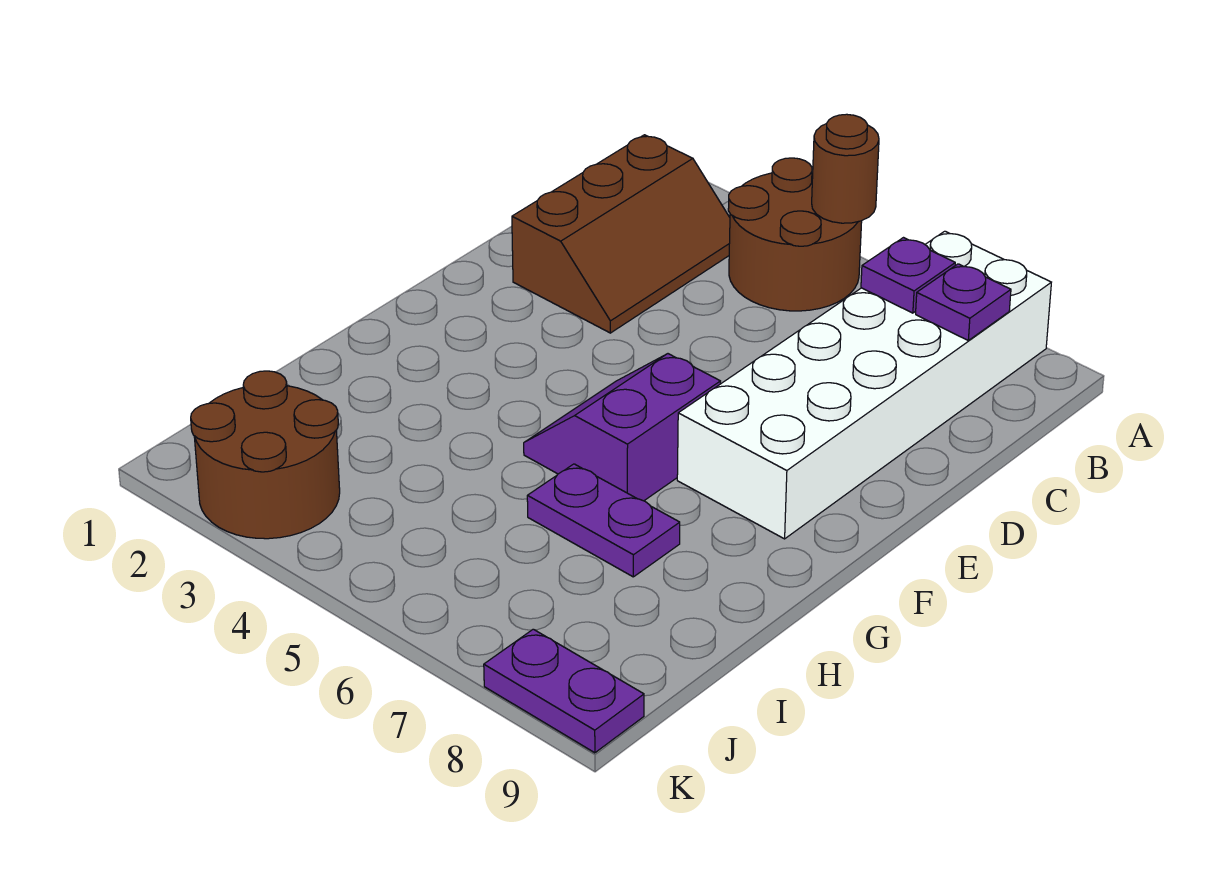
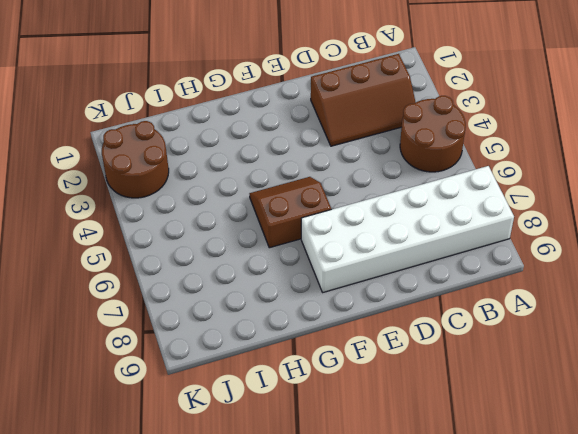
brown slope F5:G6 level 1 top 6 -> purple slope F5:G6 level 1 top 6
none -> purple plate H6:H7 level 1
none -> purple plate K8:K9 level 1

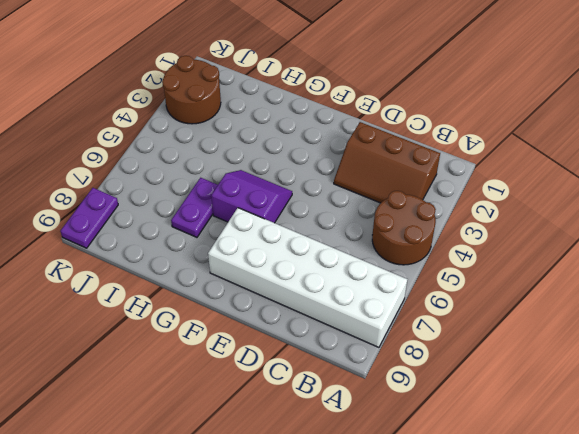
none -> brown round brick A5 level 2
none -> purple plate B7 level 2

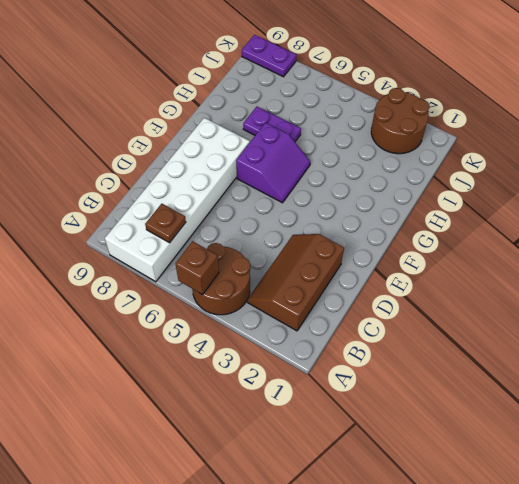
brown brick A5 level 2 -> brown round brick A5 level 2
brown plate B7 level 2 -> purple plate B7 level 2
none -> purple plate B8 level 2

